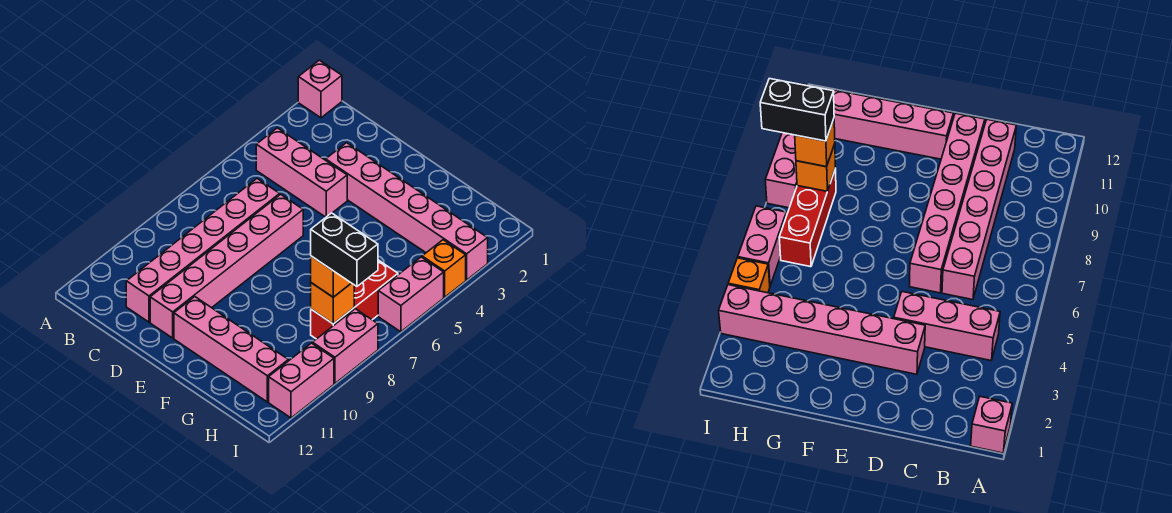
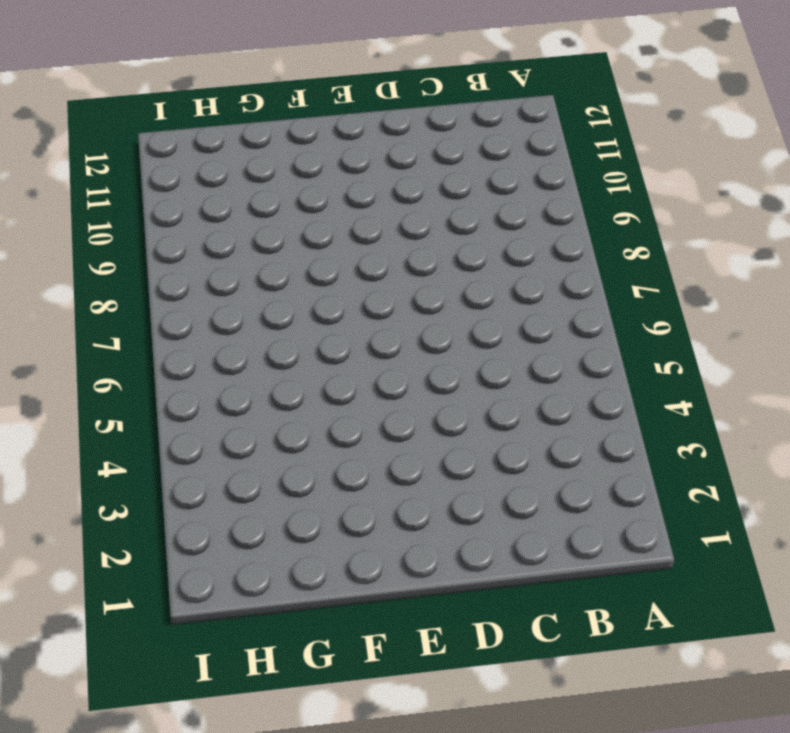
none -> pink brick A1 level 1
none -> pink brick B4:D4 level 1
none -> pink brick C6:C11 level 1

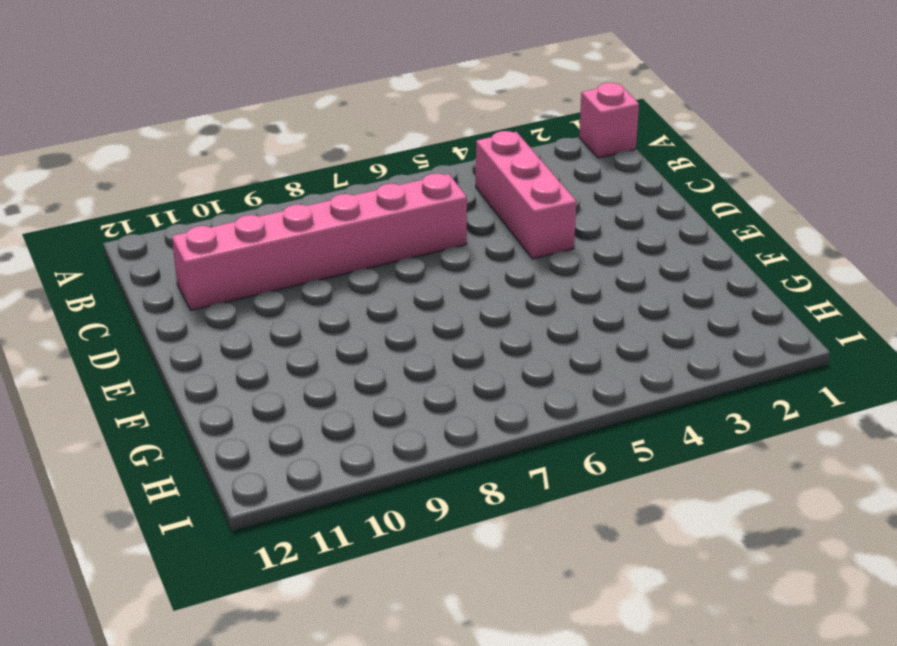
none -> pink brick D3:I3 level 1
none -> pink brick D6:D11 level 1
none -> pink brick E11:H11 level 1

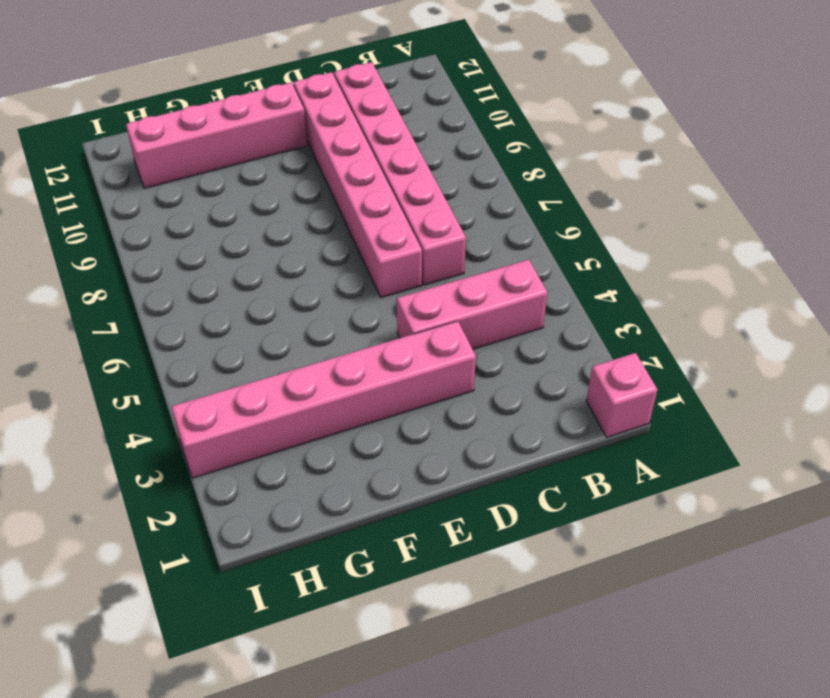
none -> red brick H6:H8 level 1
none -> orange brick I4 level 1
none -> pink brick I5:I6 level 1

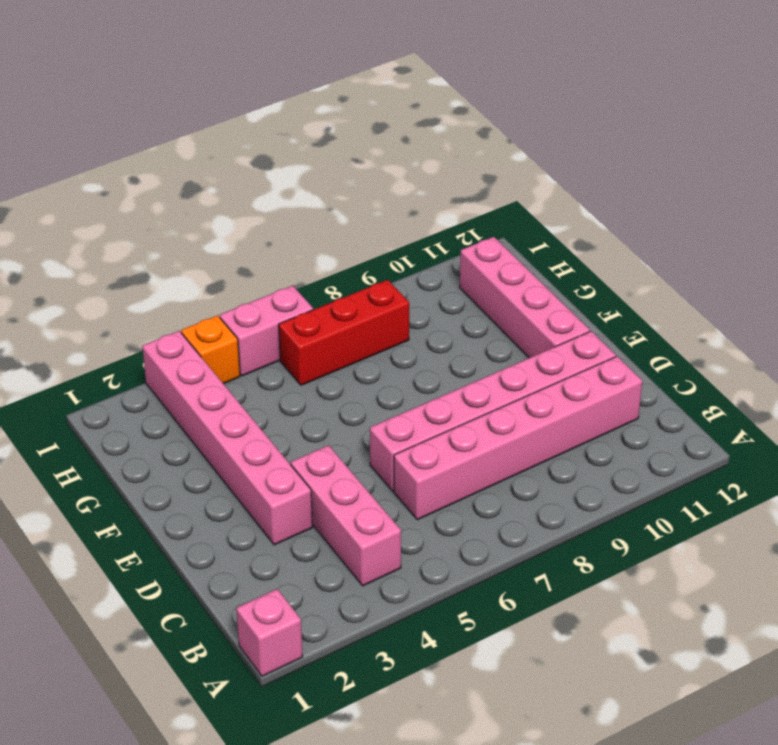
none -> pink brick I8:I9 level 1
none -> pink brick I10:I11 level 1
none -> orange brick H8 level 2

